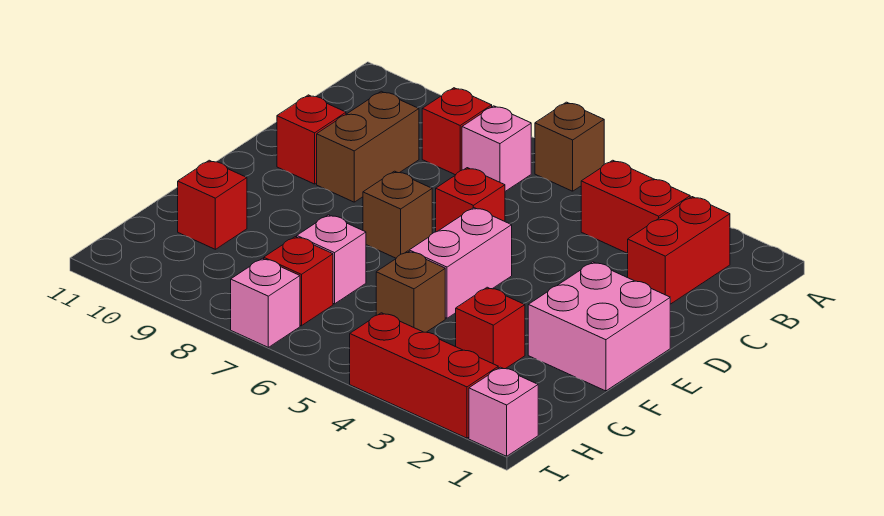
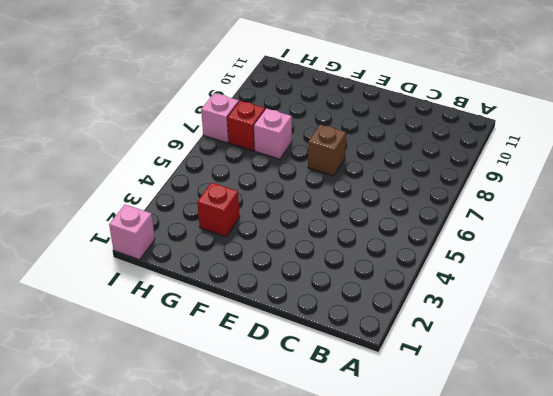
none -> brown brick A6 level 1
none -> red brick B2:C2 level 1
none -> red brick B3:B4 level 1

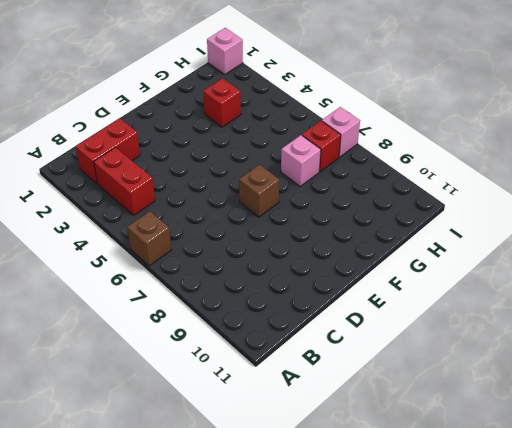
none -> pink brick B7 level 1
none -> red brick B8 level 1
none -> brown brick C9:D9 level 1

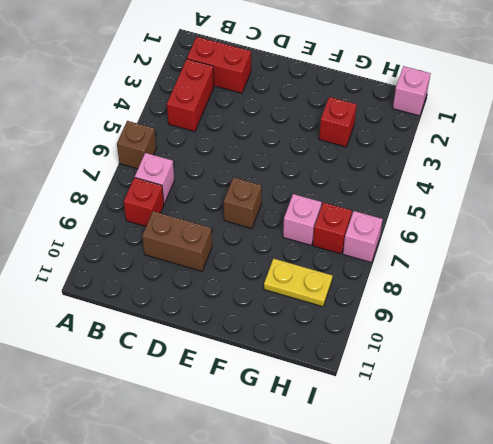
yellow plate G9:H9 level 1 -> none
none -> red brick D6 level 1
none -> red brick D10 level 1
none -> pink brick E1:F2 level 1

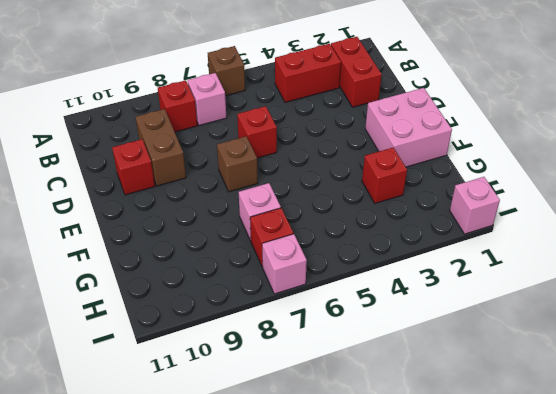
none -> pink brick E5:F5 level 1
none -> brown brick G5 level 1
none -> red brick G10 level 1

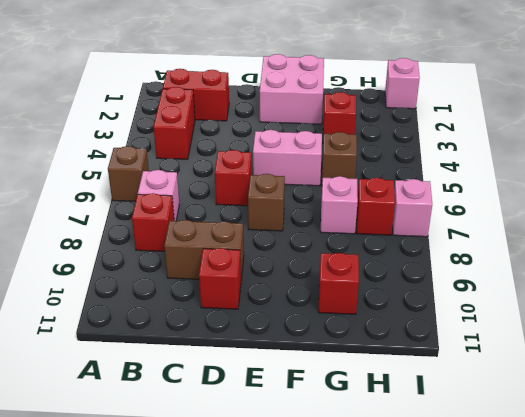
none -> red brick I2:I4 level 1

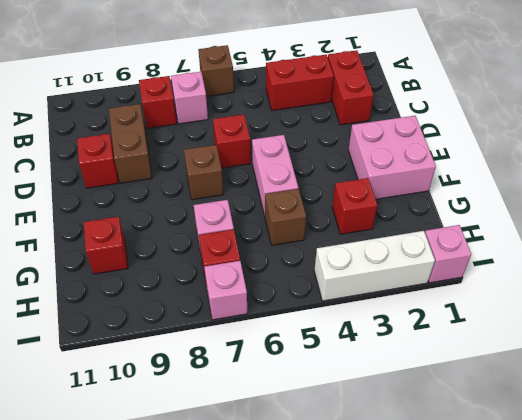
white brick I2:I4 level 1 -> red brick I2:I4 level 1

